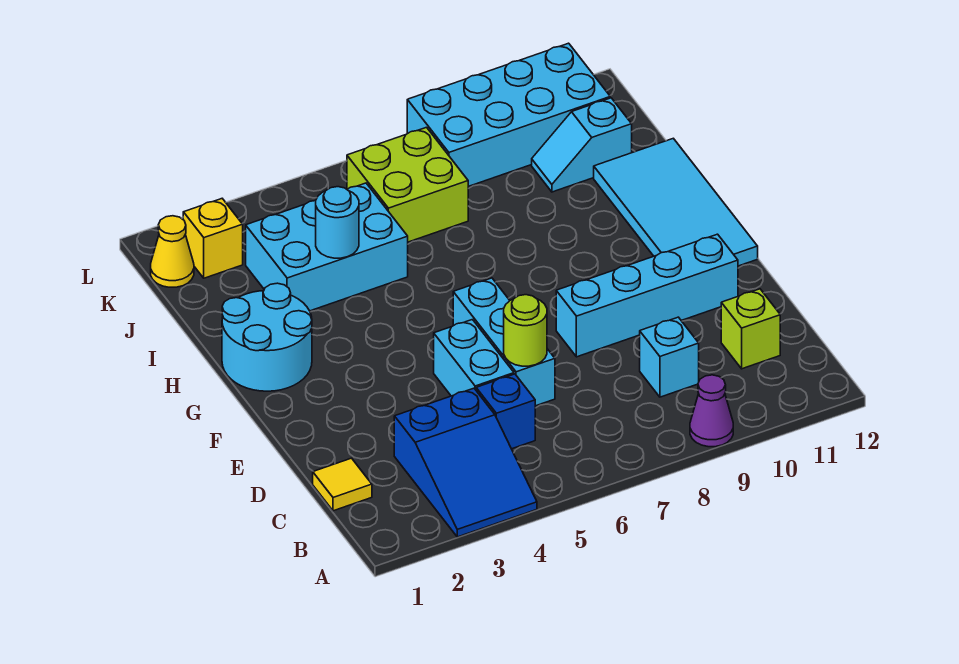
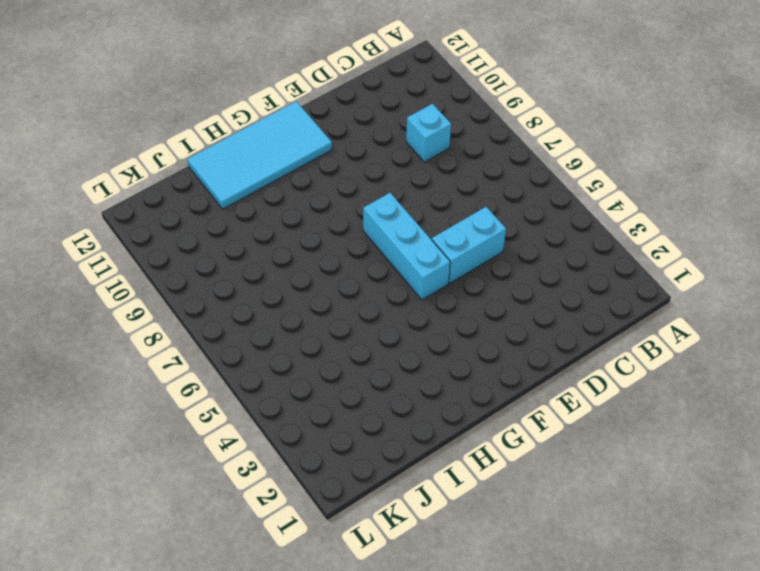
cyan brick F5:F7 level 1 -> cyan brick D6:F6 level 1
none -> blue slope A3:C4 level 1 top C
none -> purple cone A9 level 1
none -> yellow tile C1 level 1

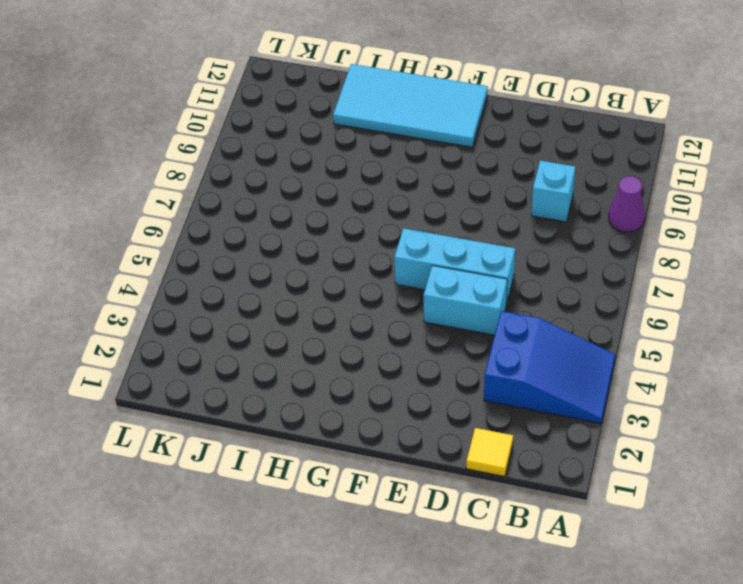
none -> blue brick C5 level 1
none -> lime brick C11 level 1
none -> cyan brick E8:E11 level 1

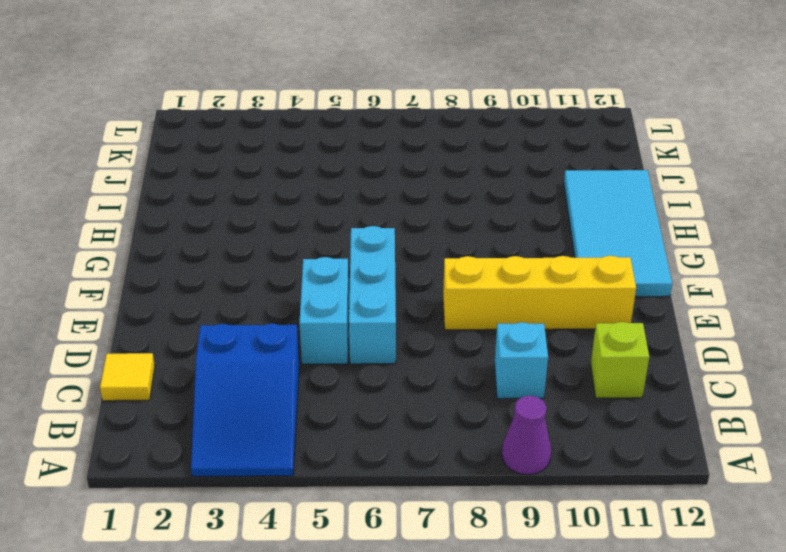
yellow brick E8:E11 level 1 -> cyan brick E8:E11 level 1
none -> blue brick C5 level 1
none -> cyan round brick G1:H2 level 1
none -> cyan brick I3:J5 level 1

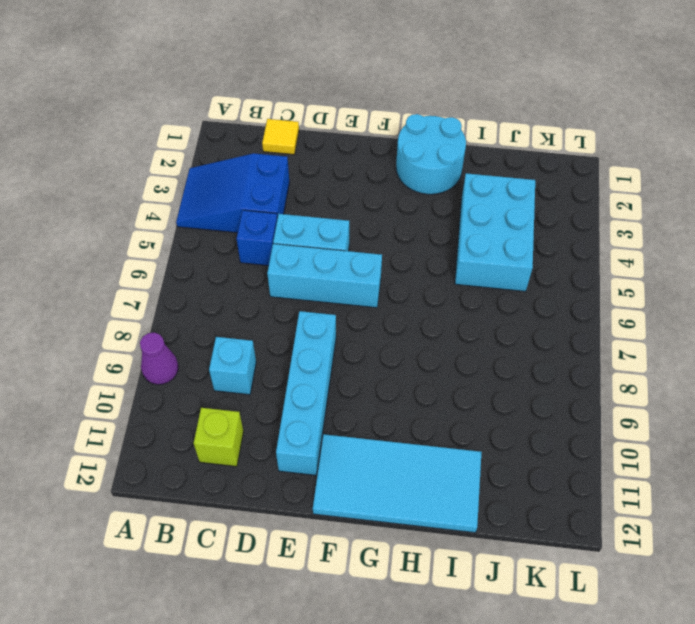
none -> lime brick J6:K7 level 1
none -> cyan slope J10:J11 level 1 top 11
none -> yellow cone K1 level 1

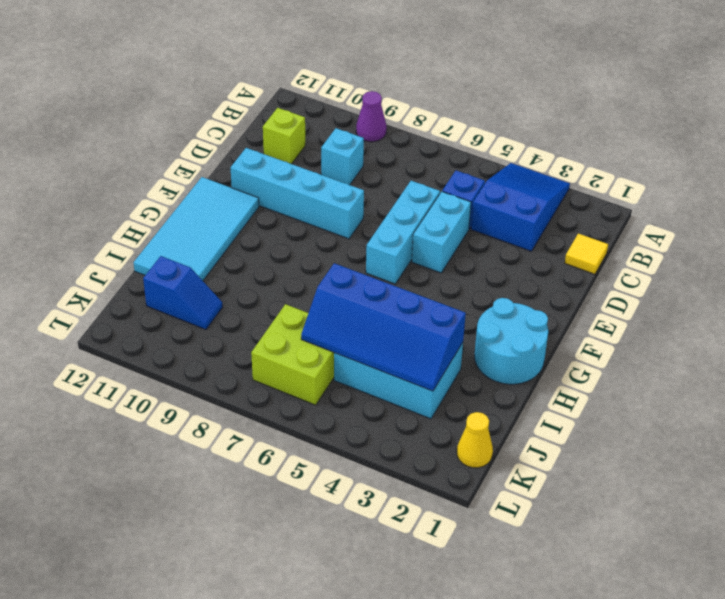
blue slope I3:J6 level 2 top I -> cyan round brick I4 level 2
blue slope J10:J11 level 1 top 11 -> cyan slope J10:J11 level 1 top 11
none -> yellow brick K2 level 1
none -> cyan brick K8:L11 level 1
none -> lime round brick D6 level 2

